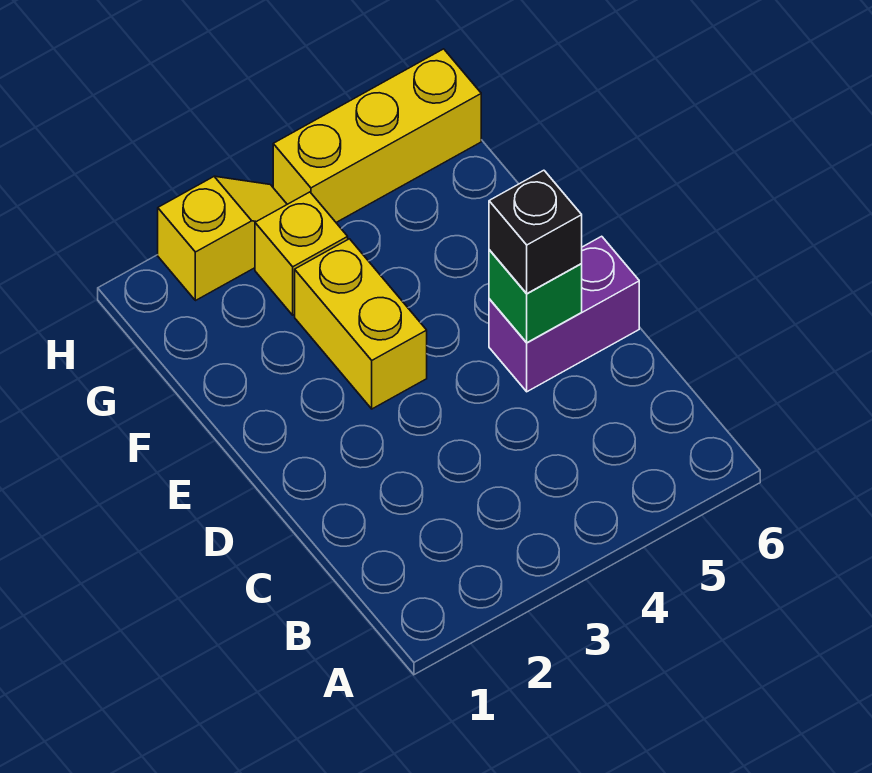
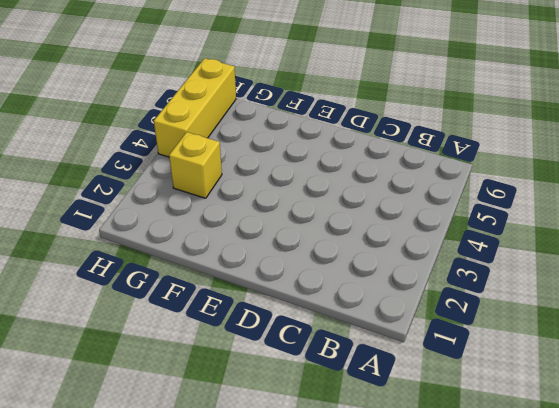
none -> purple brick D5:D6 level 1
none -> yellow brick E3:F3 level 1

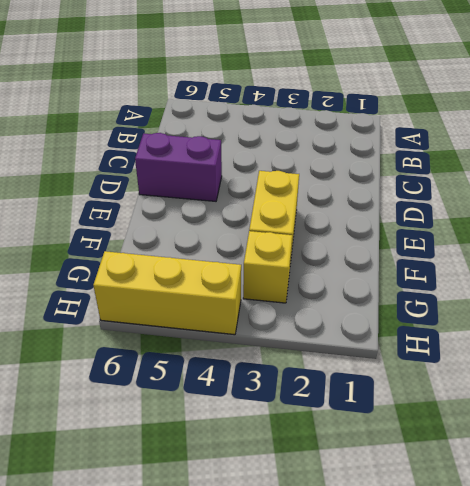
none -> yellow slope H2:H3 level 1 top 2
none -> green brick D5 level 2

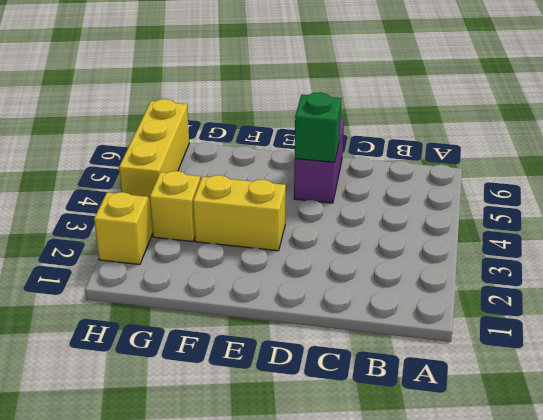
none -> black brick D5 level 3

